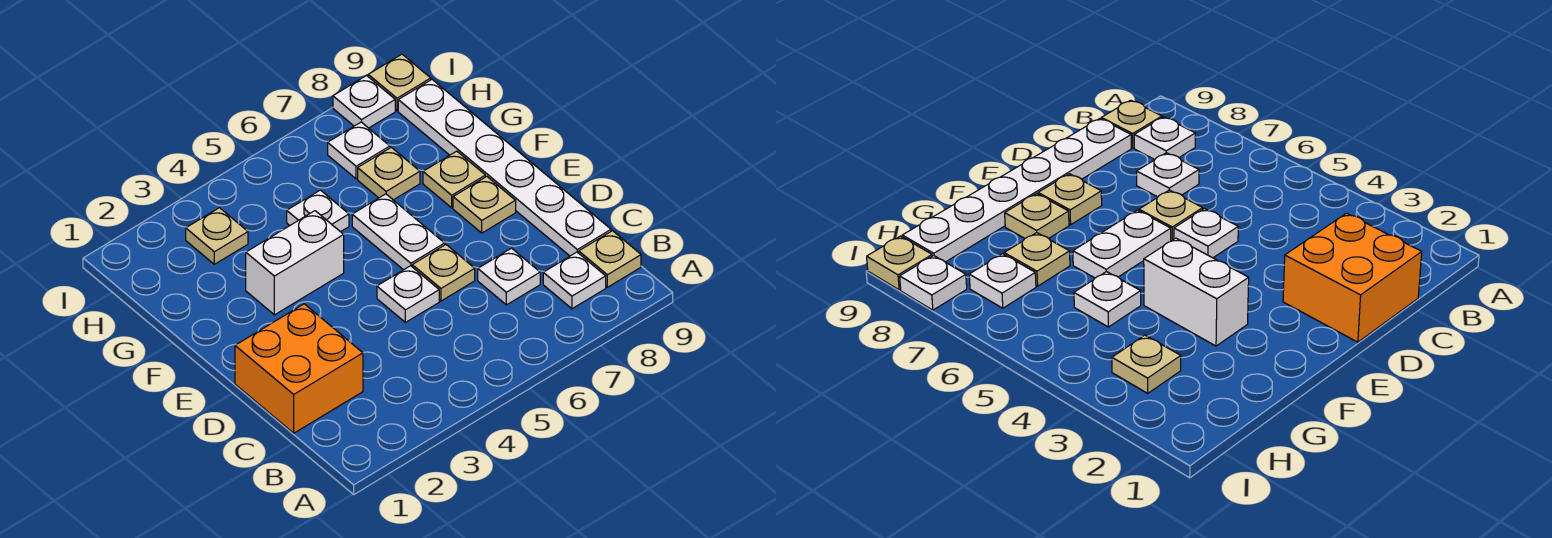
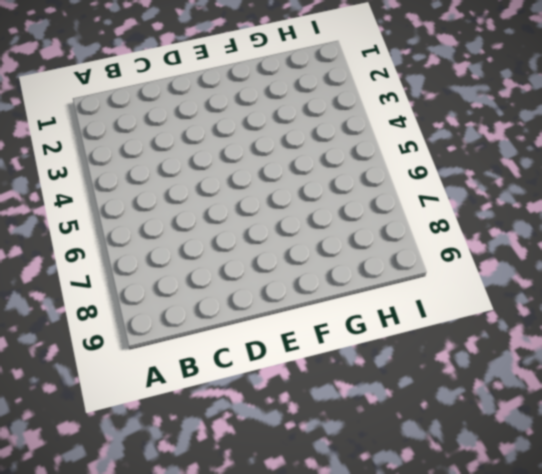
none -> white plate B8 level 1
none -> tan plate B9 level 1
none -> orange brick C1:D2 level 1

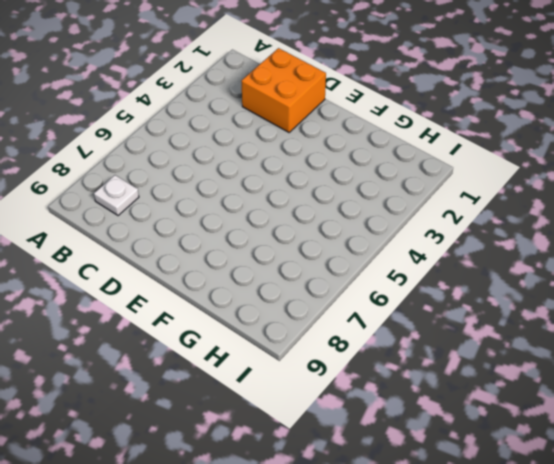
none -> tan plate B9 level 1
none -> white plate C7 level 1
none -> white plate C9:H9 level 1

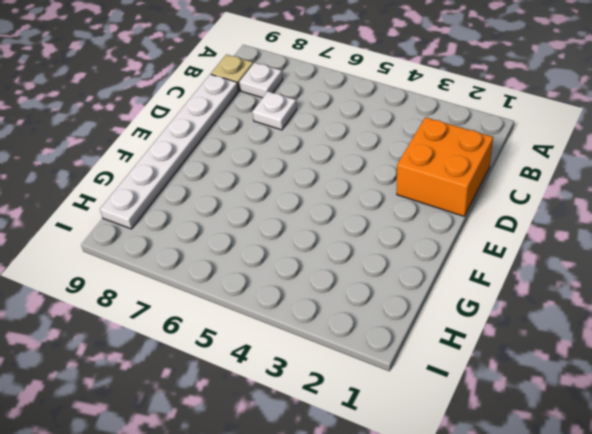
none -> white plate D5 level 1
none -> tan plate D6 level 1
none -> white plate E6:F6 level 1

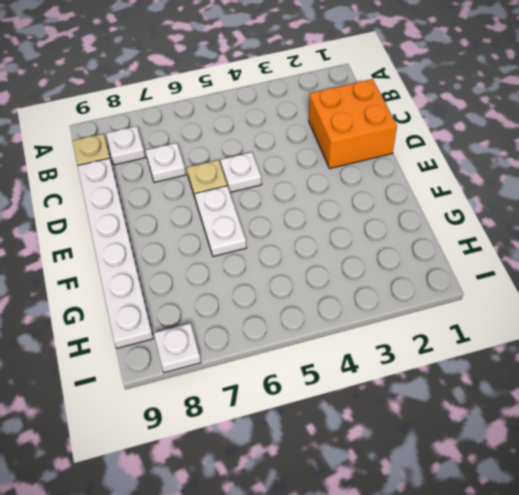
none -> tan plate E8 level 1
none -> white brick F3:F4 level 1
none -> tan plate F8 level 1

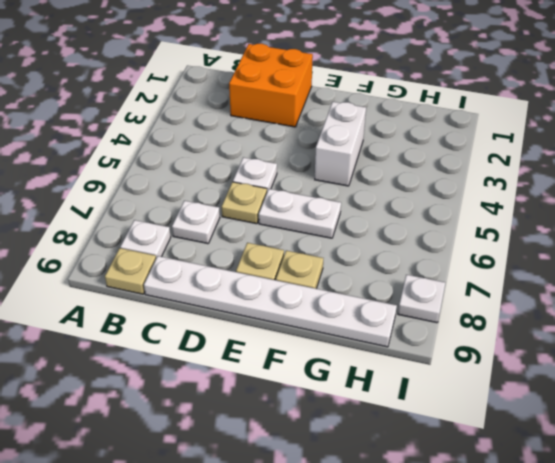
none -> white plate G5 level 1
none -> tan plate G7 level 1
none -> tan plate H3 level 1

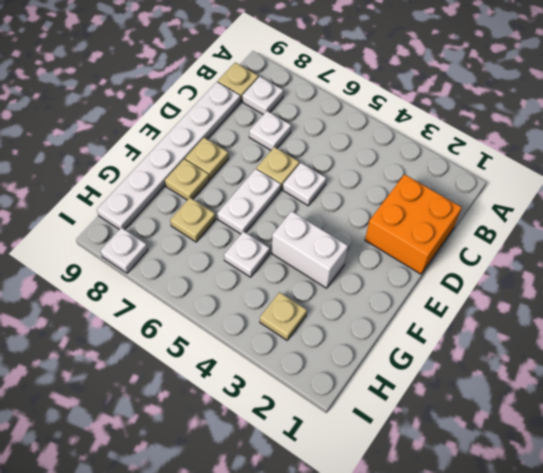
none -> white plate H7 level 1
none -> tan plate I9 level 1

